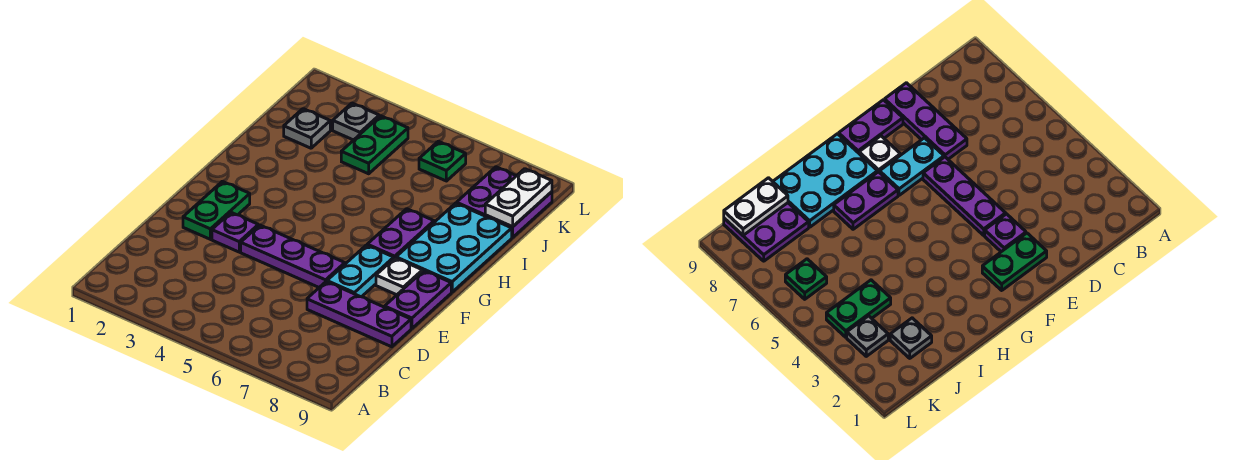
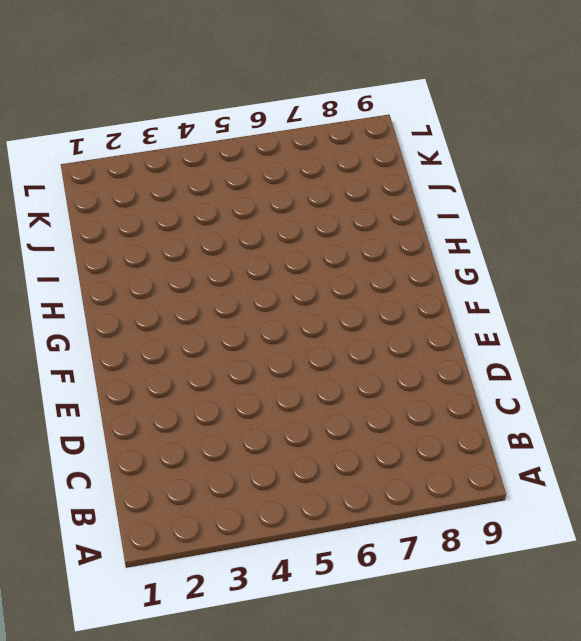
none -> purple plate D7:D9 level 1
none -> green plate E2:F2 level 1
none -> purple plate E3 level 1

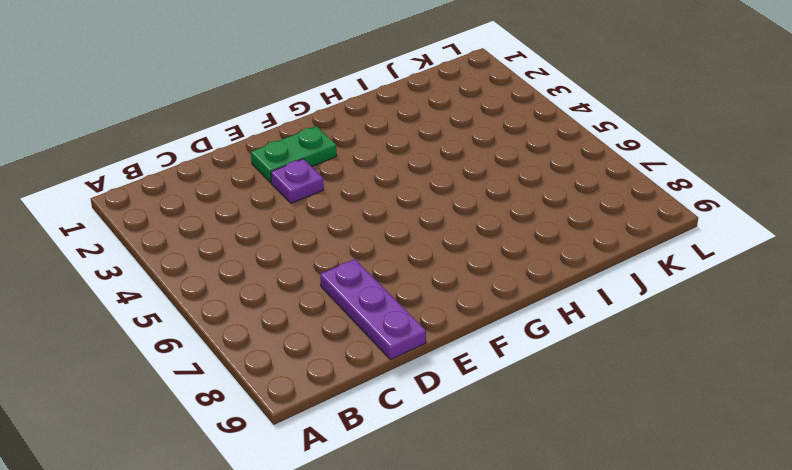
none -> purple plate E4:E6 level 1
none -> cyan plate E7:F7 level 1
none -> purple plate E9:F9 level 1

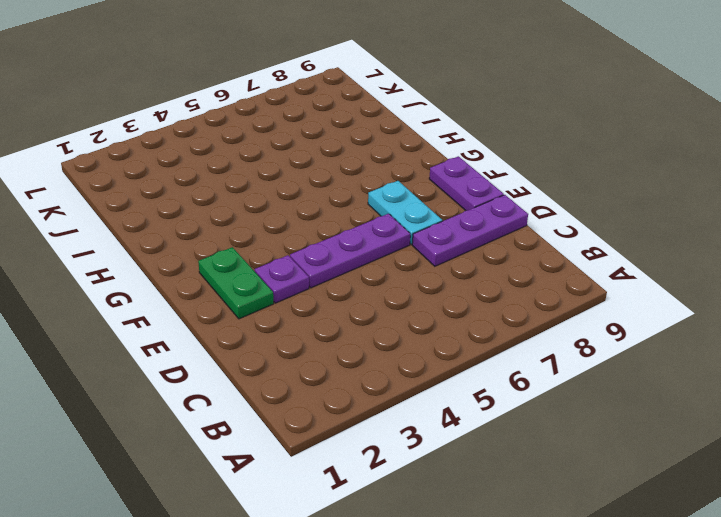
none -> white plate F8 level 1
none -> purple plate G7:H7 level 1
none -> cyan plate G8:I9 level 1

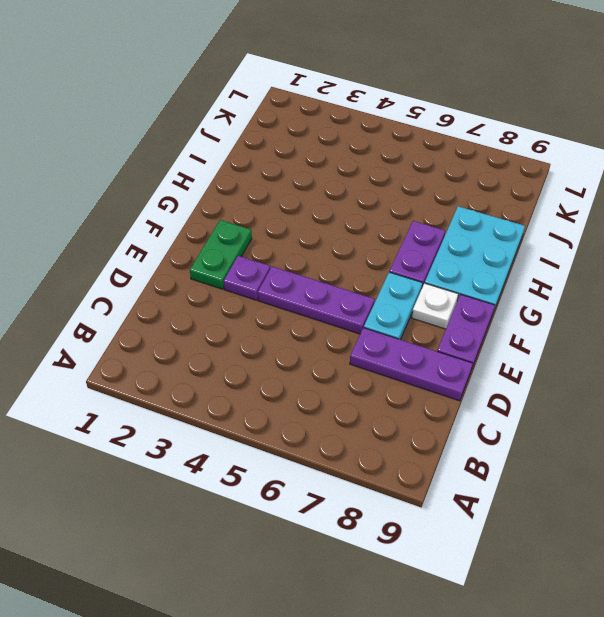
none -> grey plate J2 level 1
none -> green plate J4:K4 level 1
none -> purple plate J8:K9 level 1

